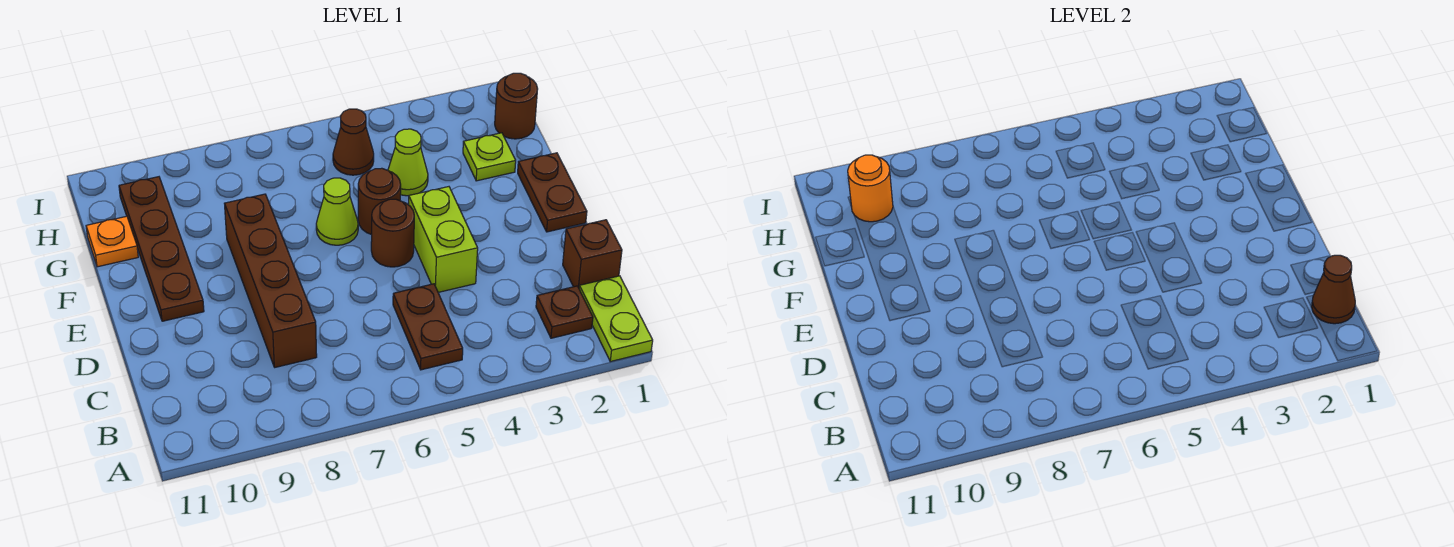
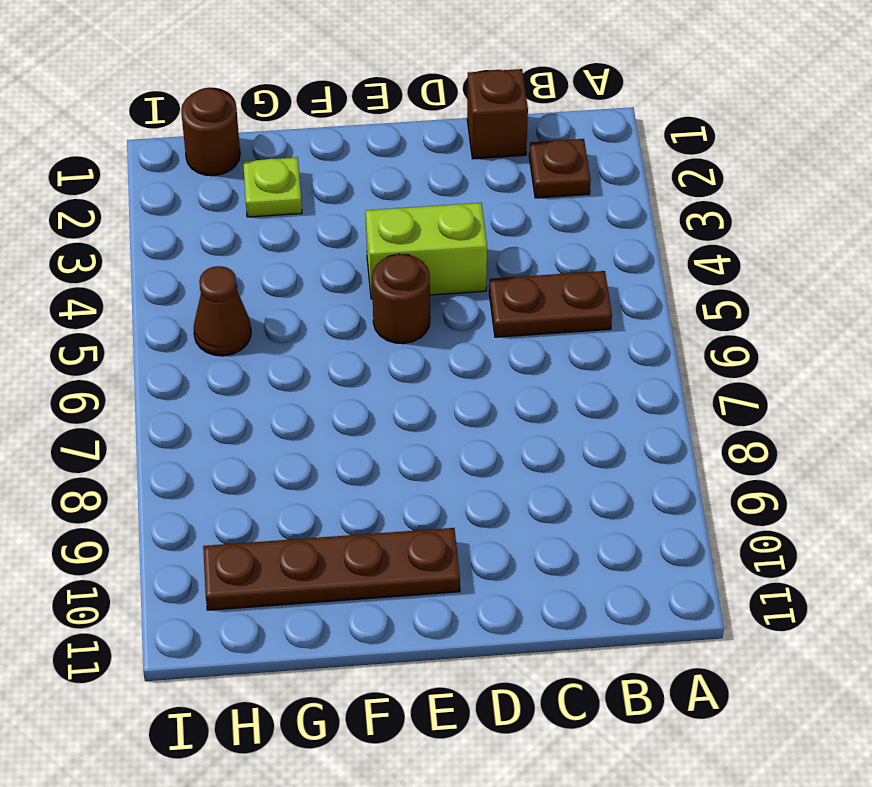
none -> lime plate A1:B1 level 1
none -> brown brick C8:F8 level 1
none -> brown plate E1:F1 level 1

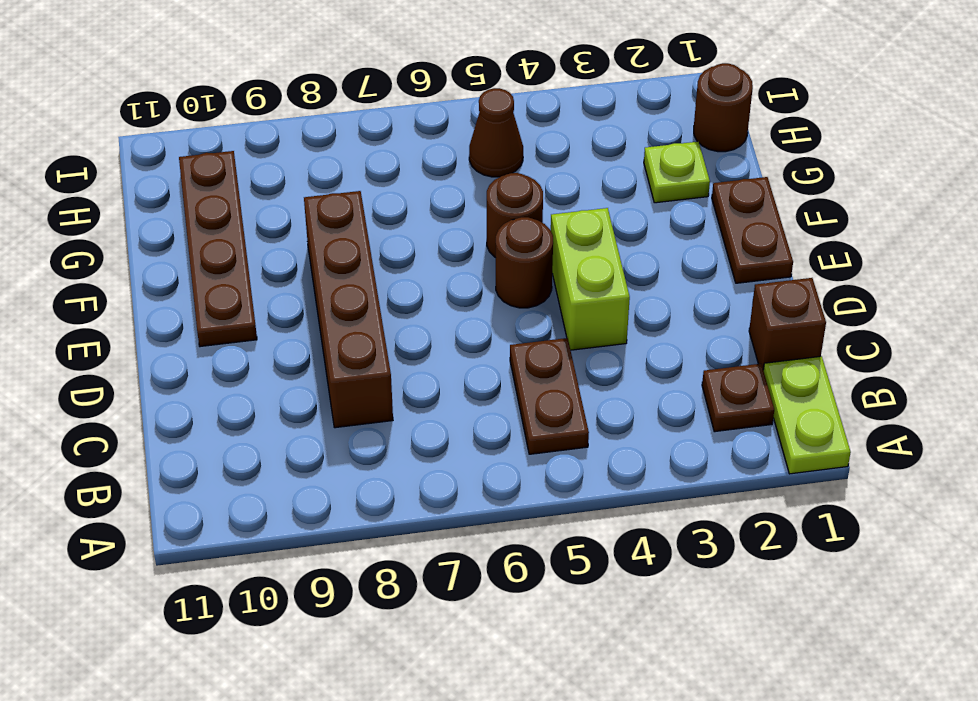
none -> lime cone F6 level 1
none -> lime cone G4 level 1
none -> orange plate G11 level 1

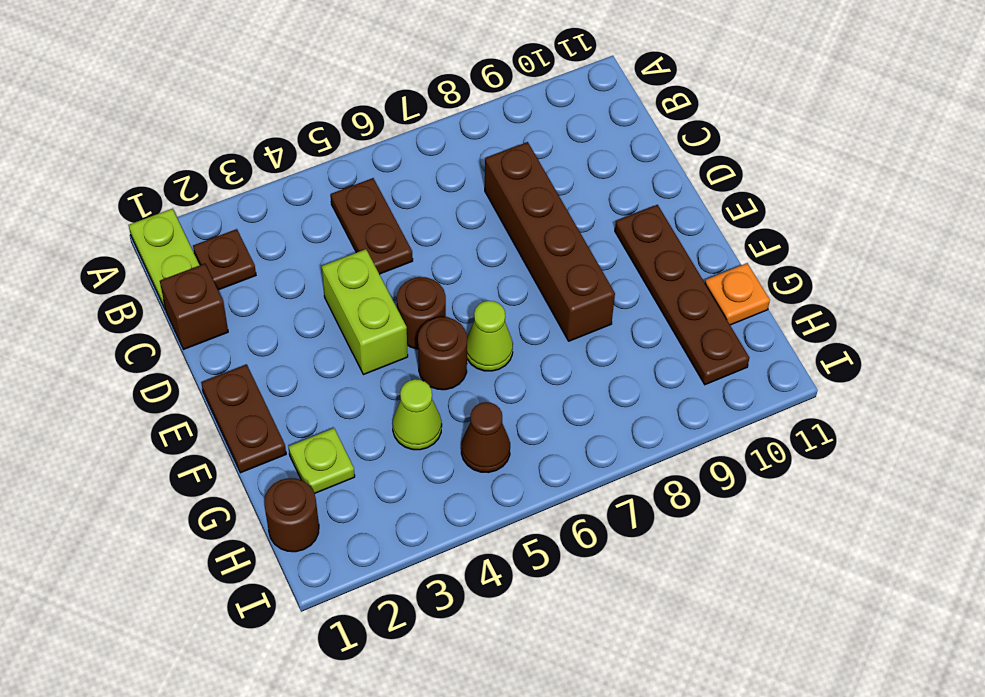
none -> brown cone B1 level 2
none -> orange round brick H10 level 2

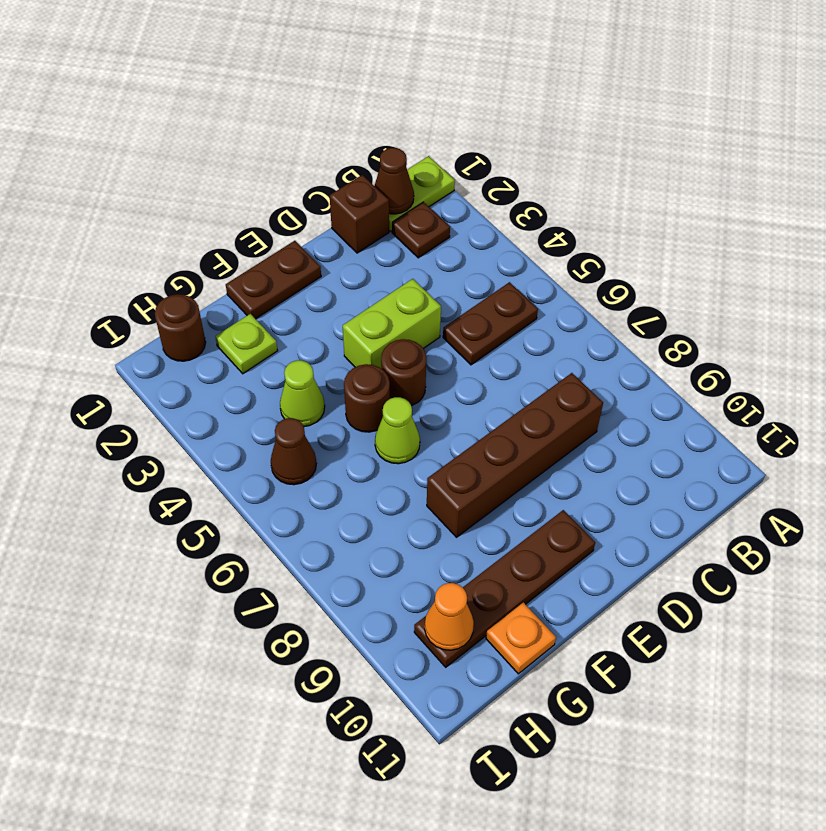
orange cone H10 level 2 -> orange round brick H10 level 2

